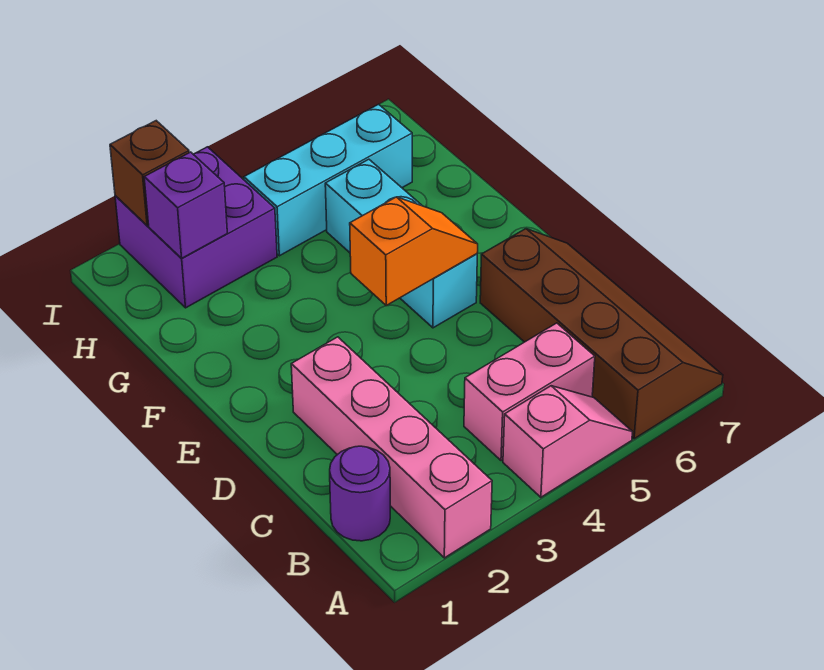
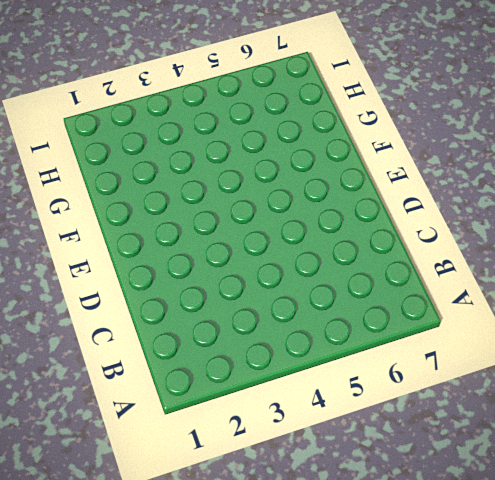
none -> pink brick A2:D2 level 1
none -> pink slope A4:A5 level 1 top 4

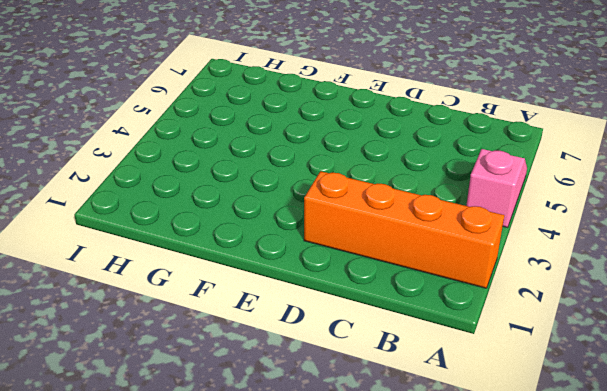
orange brick A2:D2 level 1 -> pink brick A2:D2 level 1
none -> brown slope A6:D7 level 1 top 6
none -> purple round brick B1 level 1

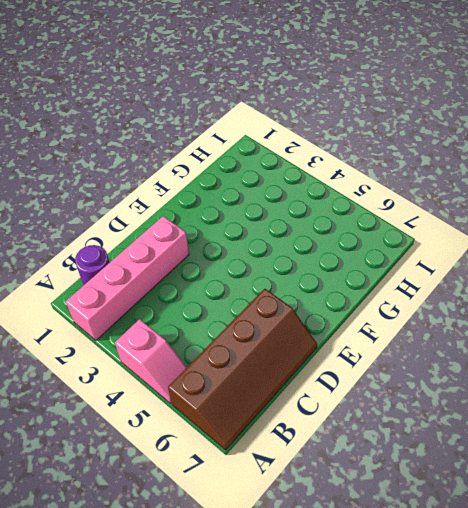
none -> pink brick B4:B5 level 1
none -> cyan brick E5:G5 level 1

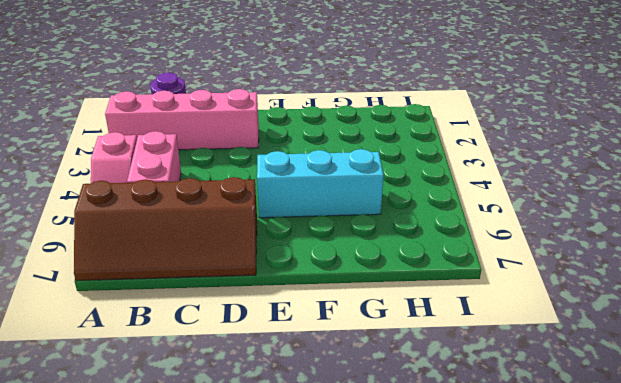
none -> purple brick H2:I3 level 1
none -> cyan brick H4:H6 level 1

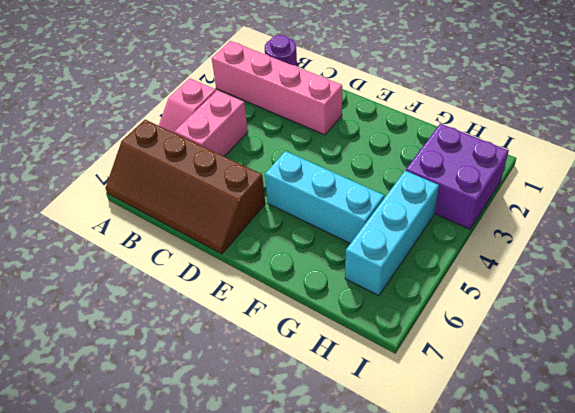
none -> orange slope E4:E5 level 2 top 4
none -> purple brick H2 level 2

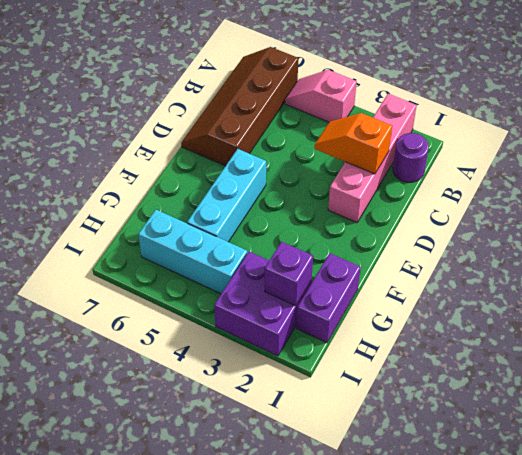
orange slope C2:C3 level 2 top 2 -> orange slope E4:E5 level 2 top 4
purple brick G1:H1 level 1 -> none
none -> pink brick B4:B5 level 1
none -> brown brick I2 level 2

